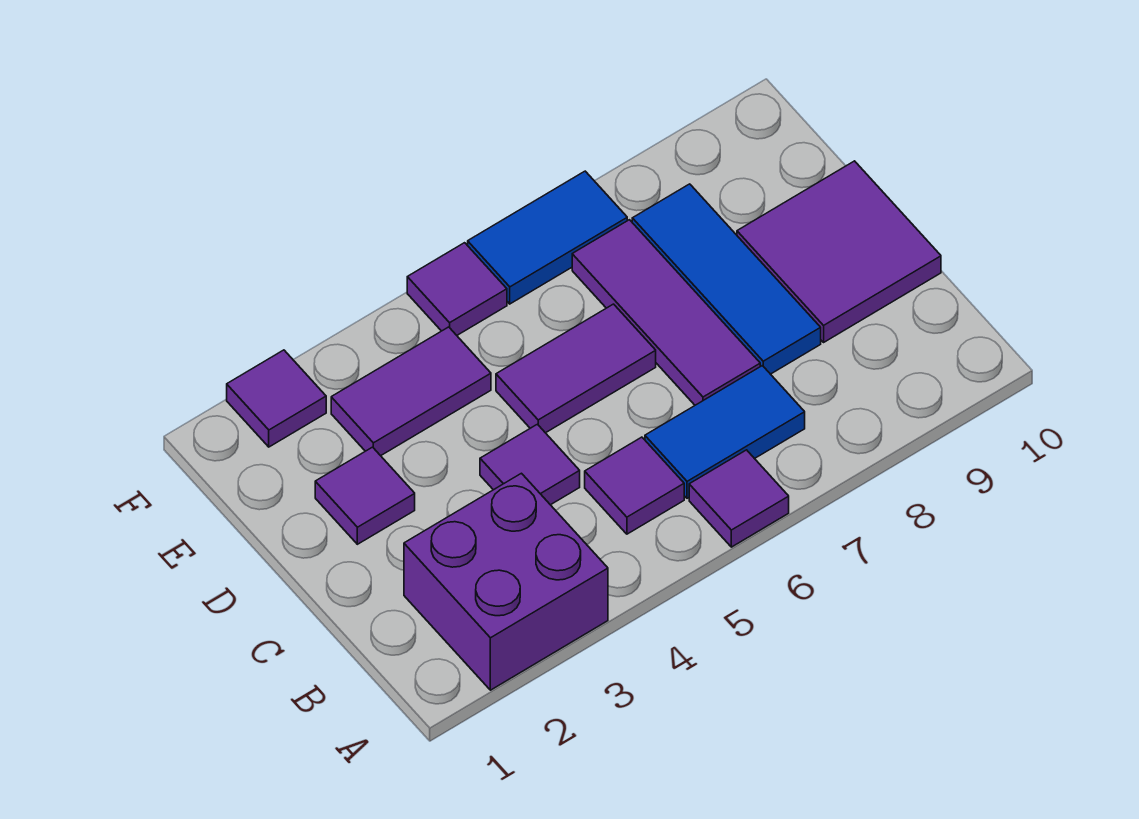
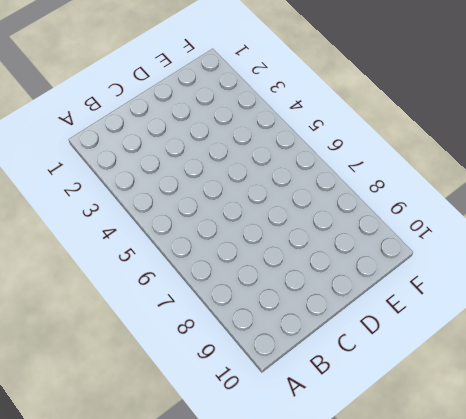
none -> purple brick A2:B3 level 1
none -> purple tile A6 level 1
none -> purple tile B5 level 1

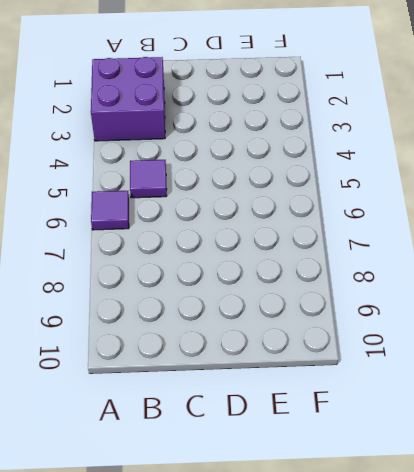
none -> blue tile B6:B7 level 1
none -> purple tile C4 level 1
none -> purple tile C7:E7 level 1

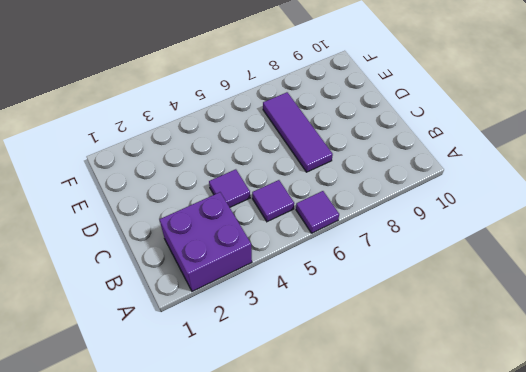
none -> blue tile B6:B7 level 1
none -> blue tile C8:E8 level 1
none -> purple tile C9:D10 level 1

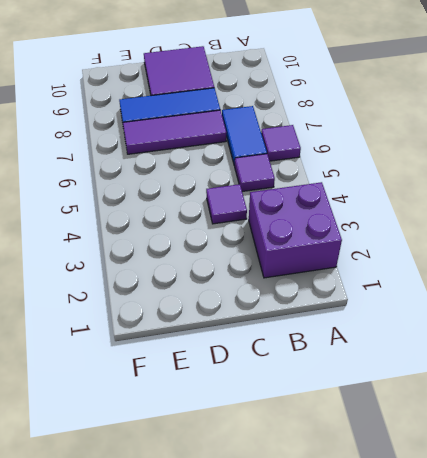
none -> purple tile D2 level 1
none -> purple tile D5:D6 level 1
none -> purple tile E3:E4 level 1

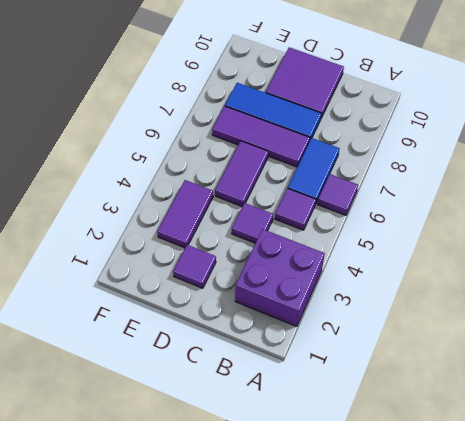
none -> purple tile F2 level 1
none -> purple tile F5 level 1
none -> blue tile F6:F7 level 1

